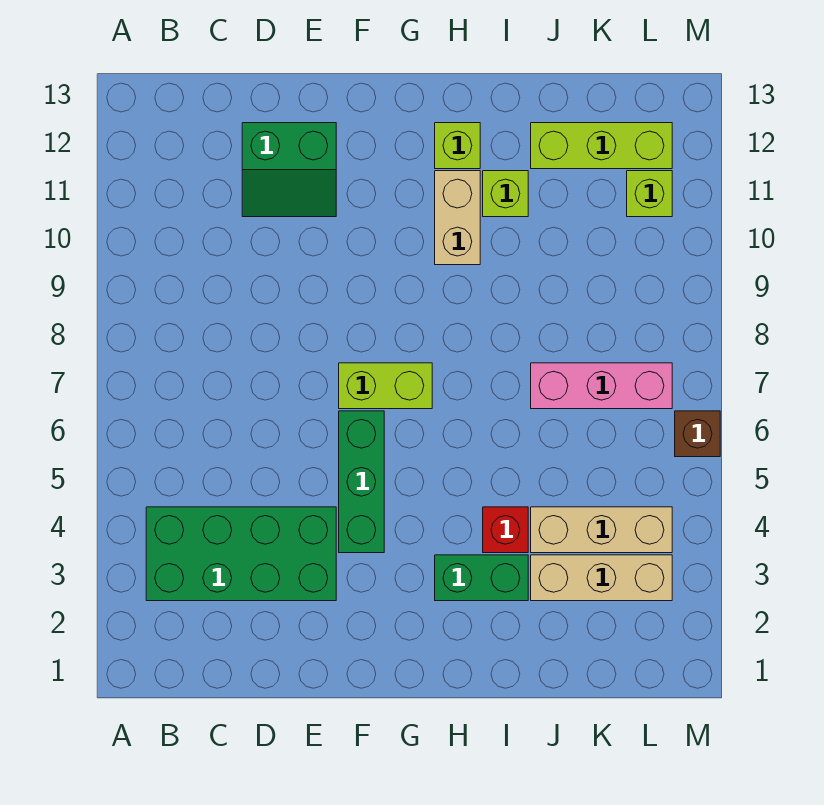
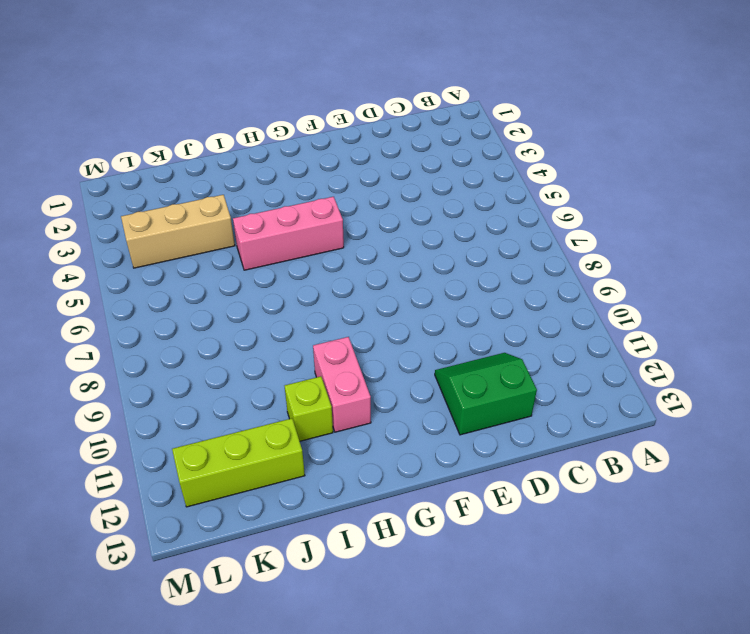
pink brick G5:I5 level 1 -> pink brick J7:L7 level 1
pink brick H10:H11 level 1 -> tan brick H10:H11 level 1
none -> green brick B3:E4 level 1
none -> green brick F4:F6 level 1
none -> lime brick F7:G7 level 1

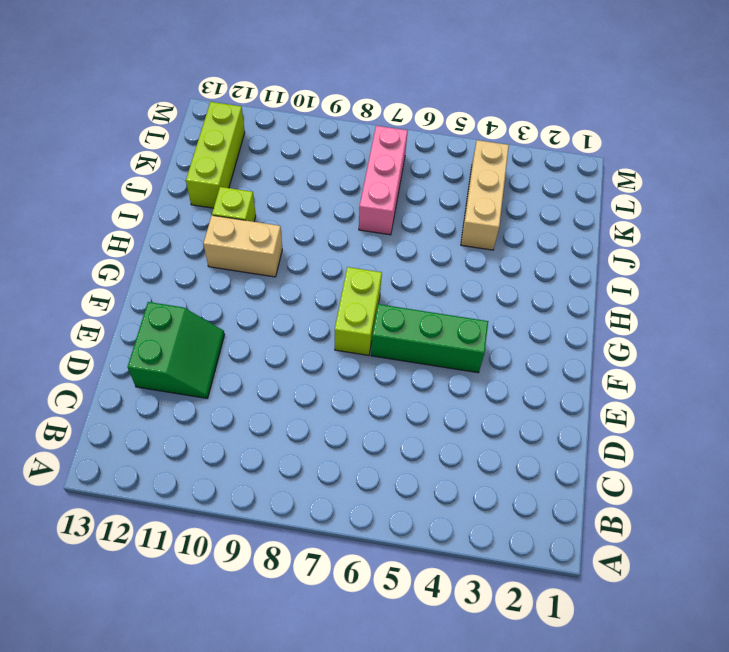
none -> green brick B3:E4 level 1
none -> green brick H3:I3 level 1
none -> lime brick H12 level 1

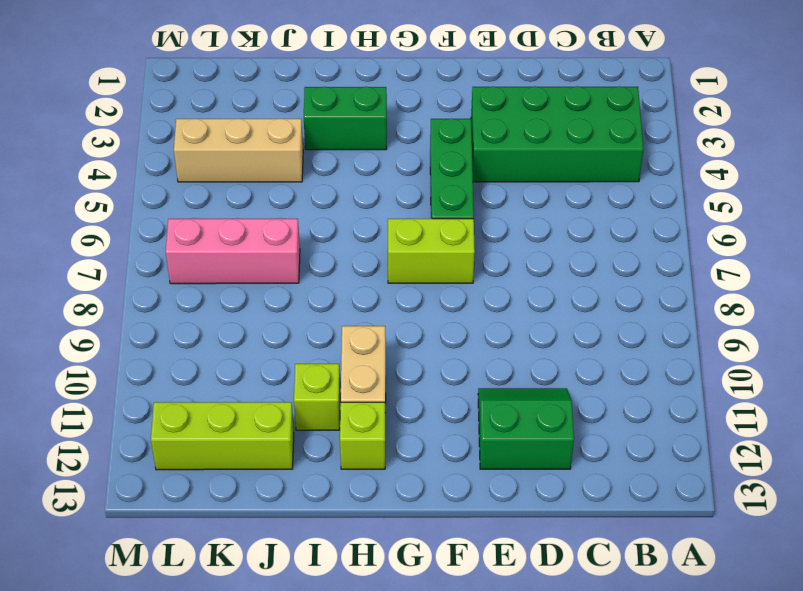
none -> red brick I4 level 1
none -> tan brick J3:L3 level 1
none -> lime brick L11 level 1

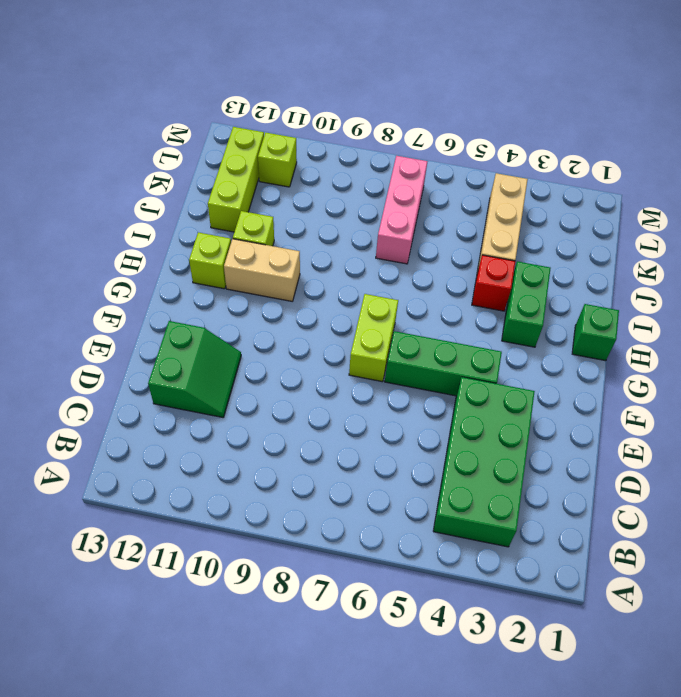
green brick H1 level 1 -> none
none -> tan brick J3:L3 level 1
none -> brown brick M6 level 1

